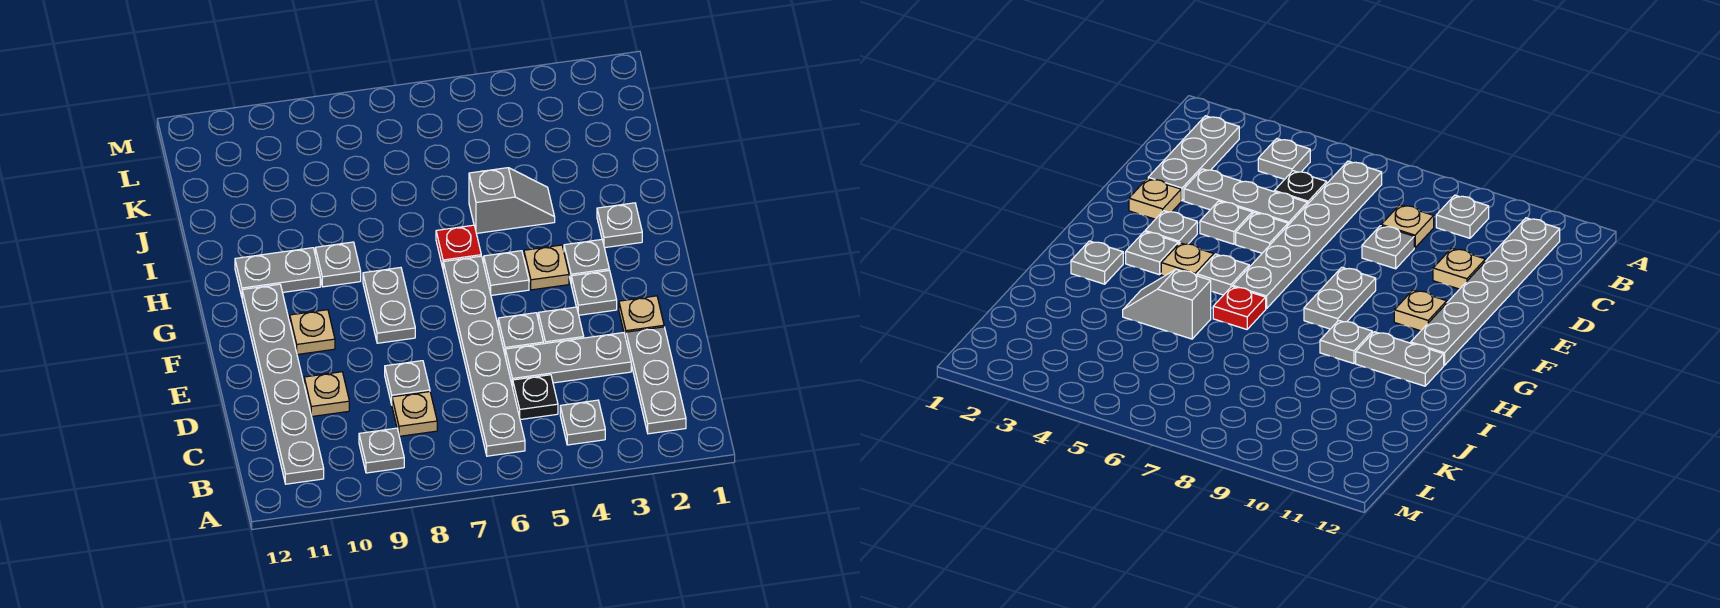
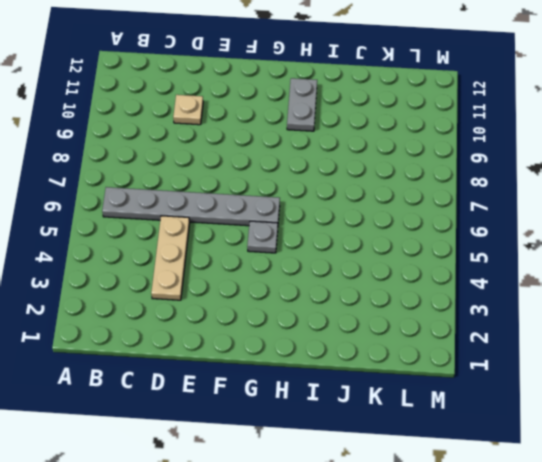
tan plate D3:D5 level 1 -> grey plate D3:D5 level 1
none -> grey plate B2:D2 level 1
none -> grey plate B4 level 1
none -> grey plate B9 level 1

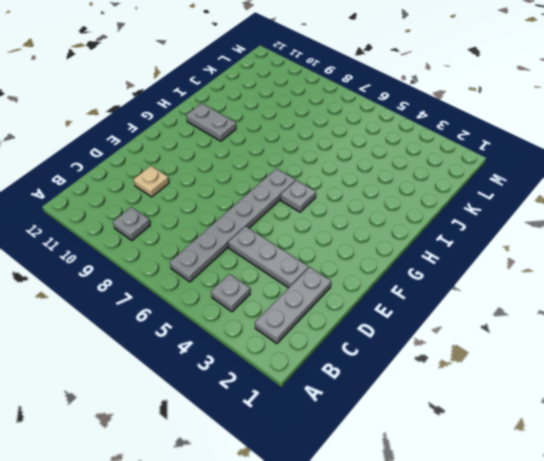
none -> grey plate B11:G11 level 1
none -> black plate C5 level 1
none -> tan plate C8 level 1

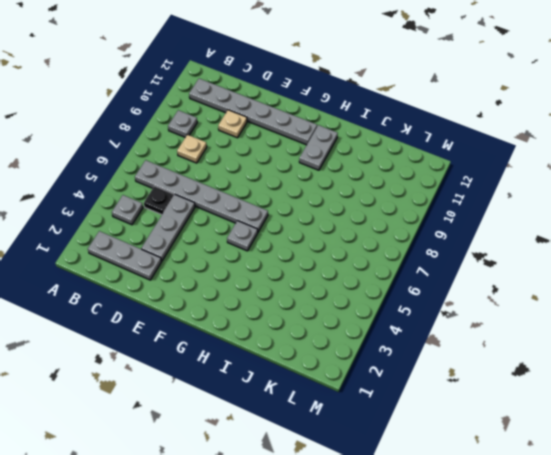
none -> grey plate D8 level 1
none -> tan plate E2 level 1
none -> grey plate E4 level 1

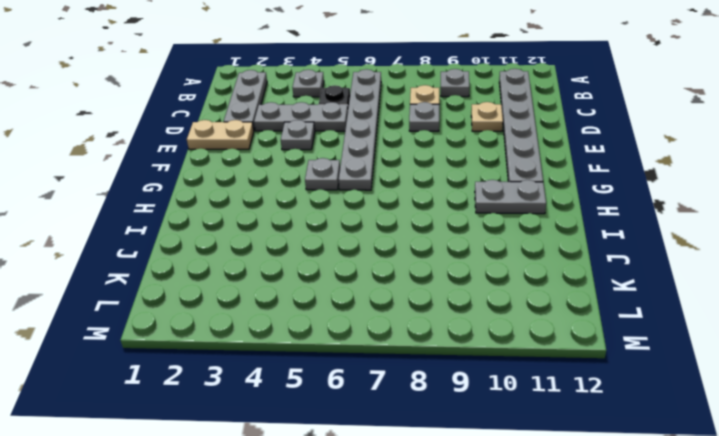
tan plate E1:E2 level 1 -> tan plate E2 level 1
none -> grey plate E5 level 1
none -> grey plate F3 level 1
none -> grey plate F8:G8 level 1

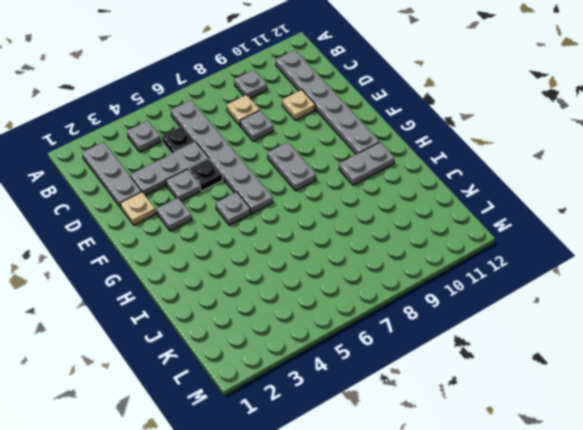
black plate E5 level 1 -> grey plate E5 level 1
none -> tan plate F10 level 1
none -> grey plate G3 level 1
none -> tan plate G4 level 1

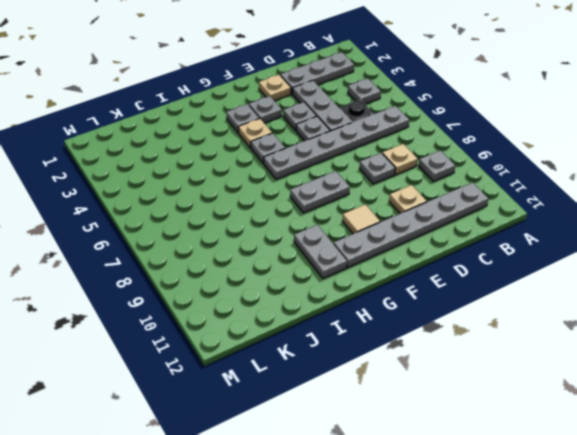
tan tile F10 level 1 -> tan plate F10 level 1
none -> grey plate H2 level 1
none -> red plate H6 level 1
none -> grey plate H9 level 1

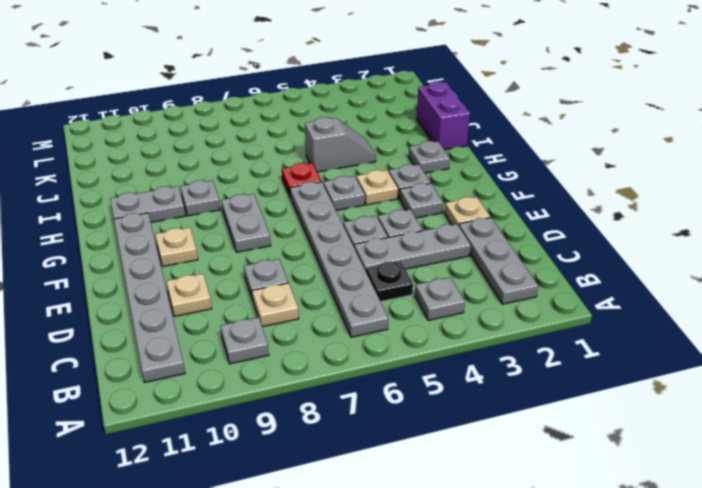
purple brick I1:J1 level 1 -> none

